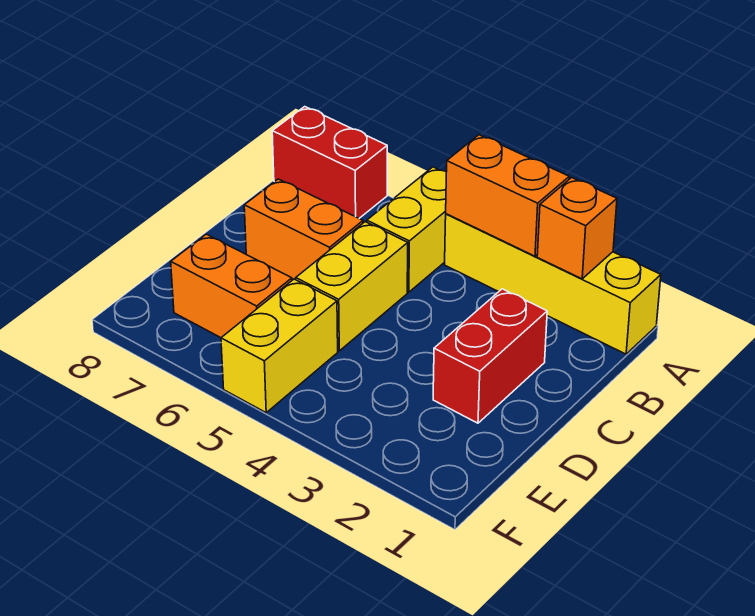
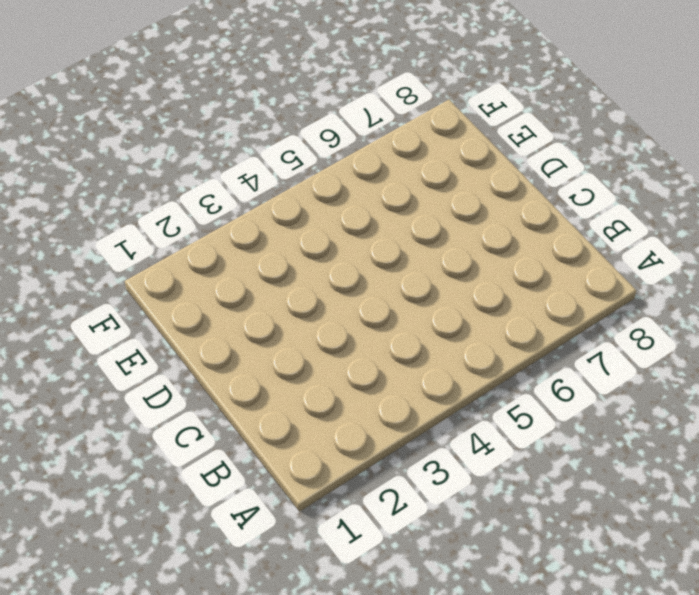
none -> yellow brick A1:A4 level 1
none -> yellow brick A5:B5 level 1

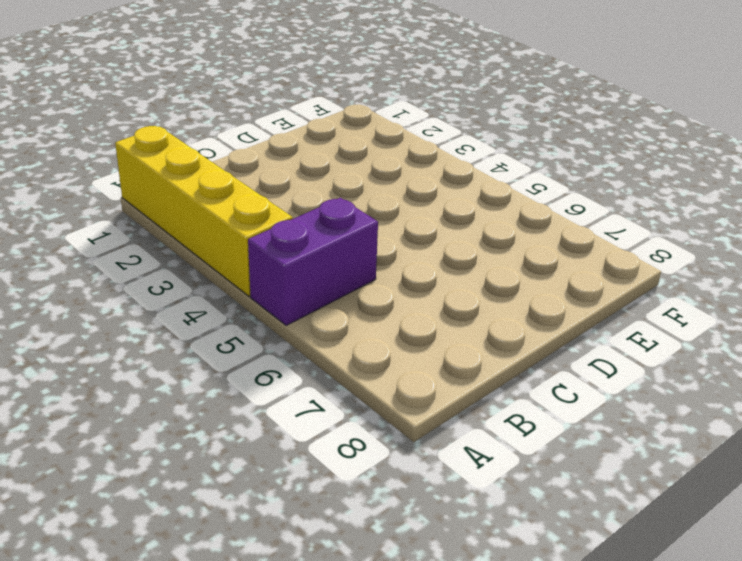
purple brick A5:B5 level 1 -> yellow brick A5:B5 level 1
none -> red brick A7:A8 level 1
none -> red brick C2:D2 level 1

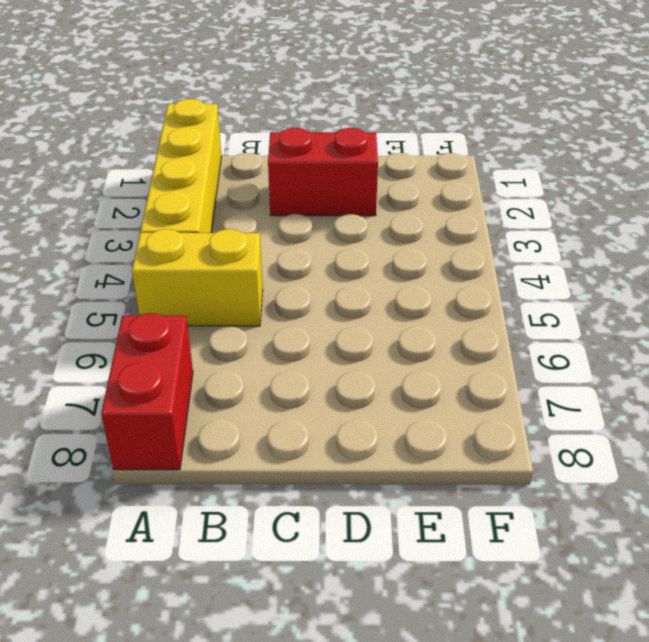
none -> yellow brick C5:D5 level 1
none -> orange brick C6:C7 level 1

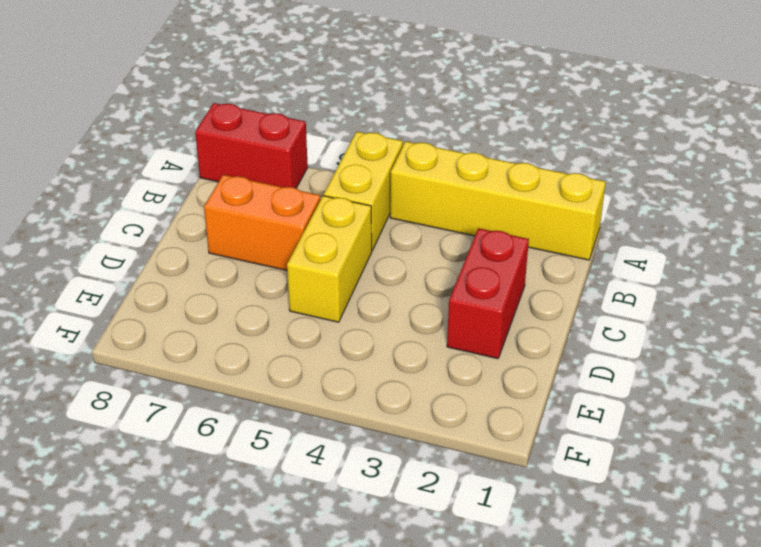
none -> yellow brick E5:F5 level 1
none -> orange brick E6:E7 level 1

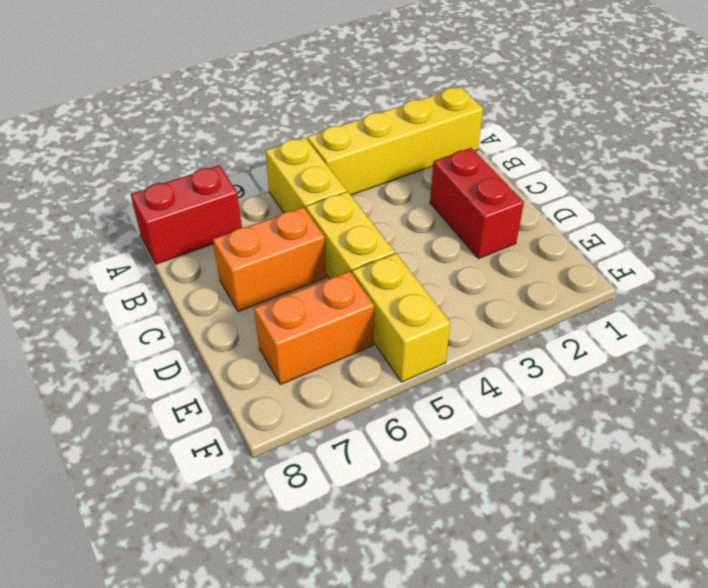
none -> orange brick A2 level 2
none -> orange brick A3:A4 level 2

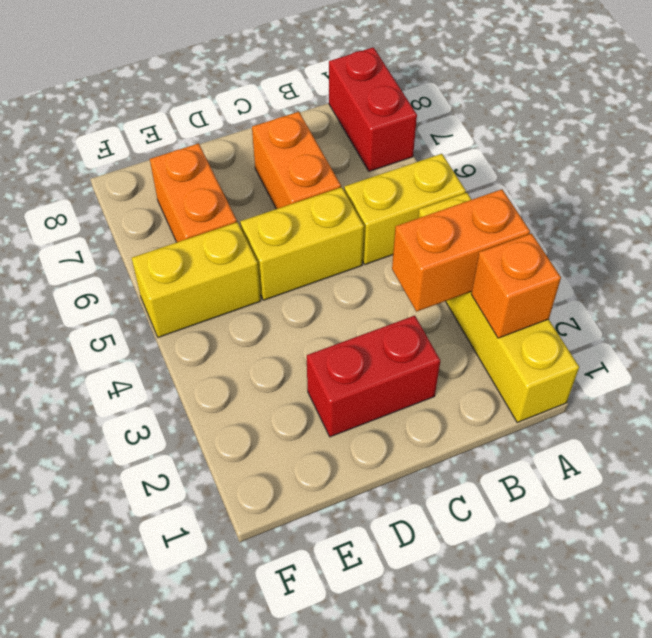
orange brick A3:B3 level 2 -> orange brick A3:A4 level 2

